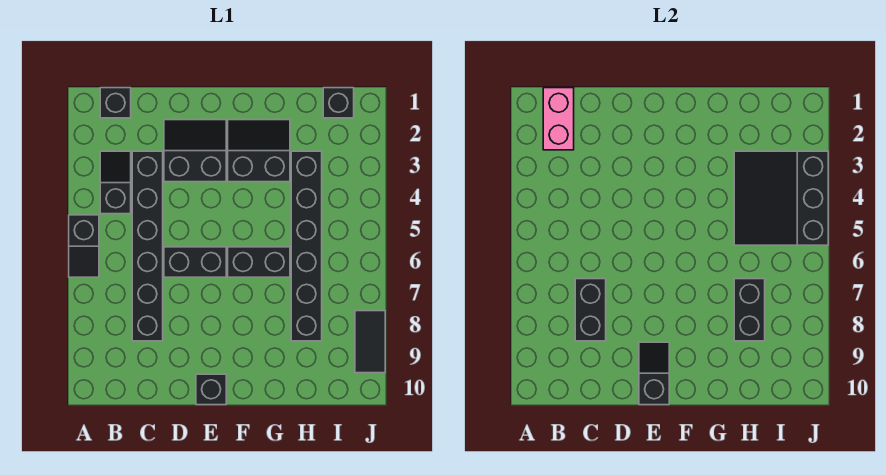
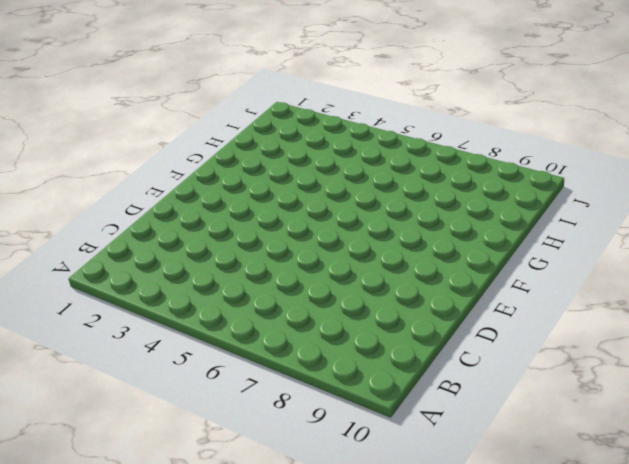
none -> black slope A5:A6 level 1 top 5
none -> black brick B1 level 1
none -> black slope B3:B4 level 1 top 4

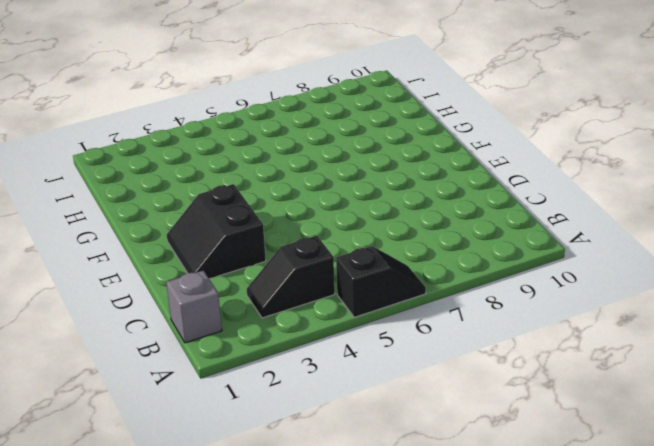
grey brick B1 level 1 -> black brick B1 level 1
none -> black brick C3:C8 level 1
none -> black brick D6:E6 level 1
none -> black brick E10 level 1

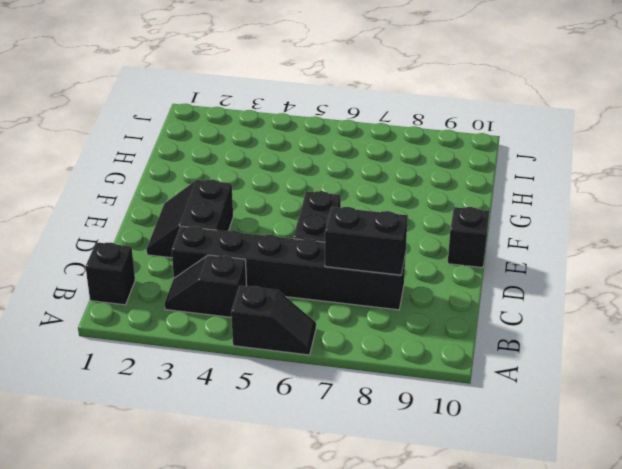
none -> black slope F2:G3 level 1 top 3
none -> black brick F6:G6 level 1
none -> black brick H3:H8 level 1

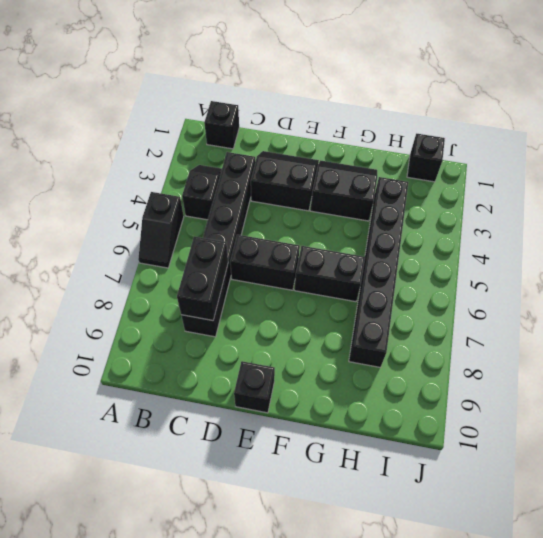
none -> black tile J8:J9 level 1
none -> pink brick B1:B2 level 2
none -> black slope E9:E10 level 2 top 10

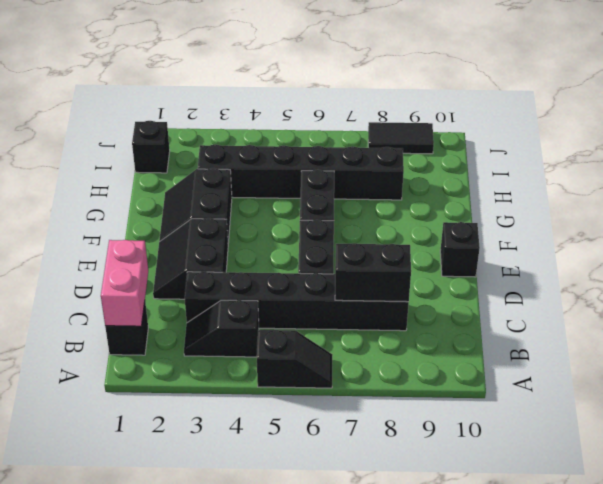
pink brick B1:C1 level 2 -> pink brick B1:B2 level 2
none -> black slope E9:E10 level 2 top 10
none -> black slope H3:J5 level 2 top J
none -> black brick H7:H8 level 2

